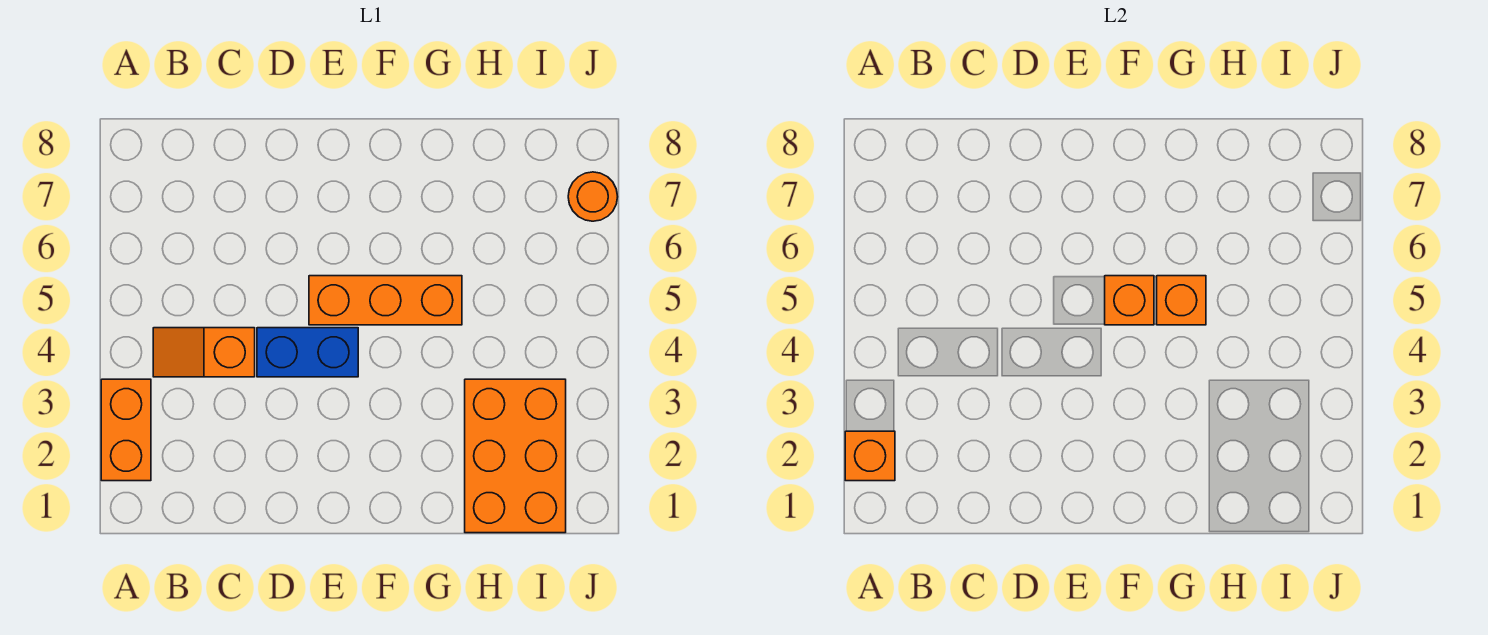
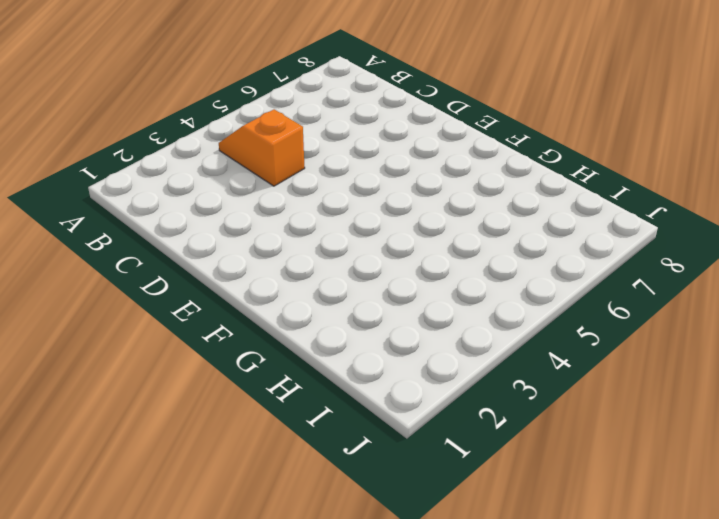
none -> orange brick A2:A3 level 1
none -> blue brick D4:E4 level 1

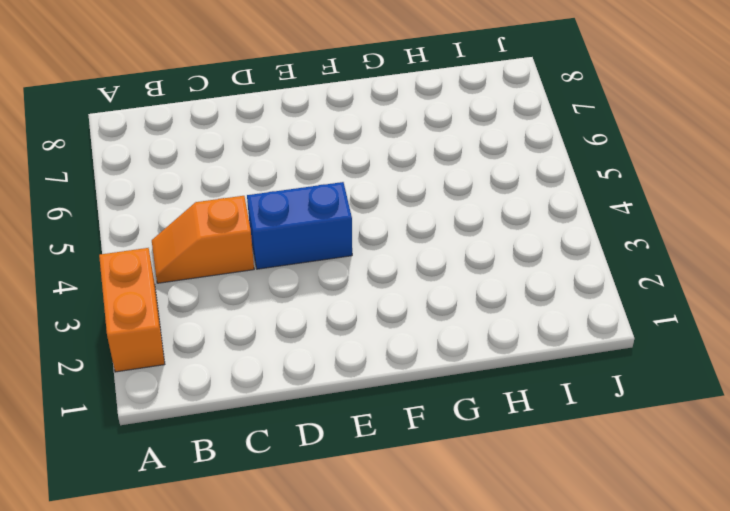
none -> orange brick E5:G5 level 1
none -> orange brick H1:I3 level 1

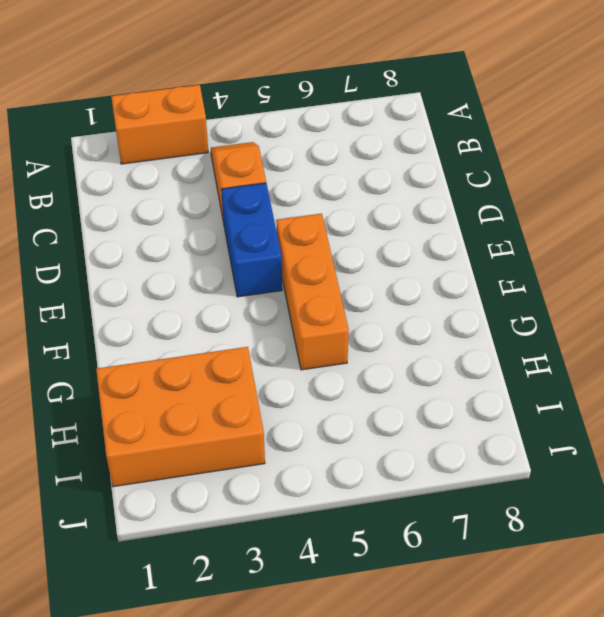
none -> orange round brick J7 level 1
none -> orange brick A2 level 2

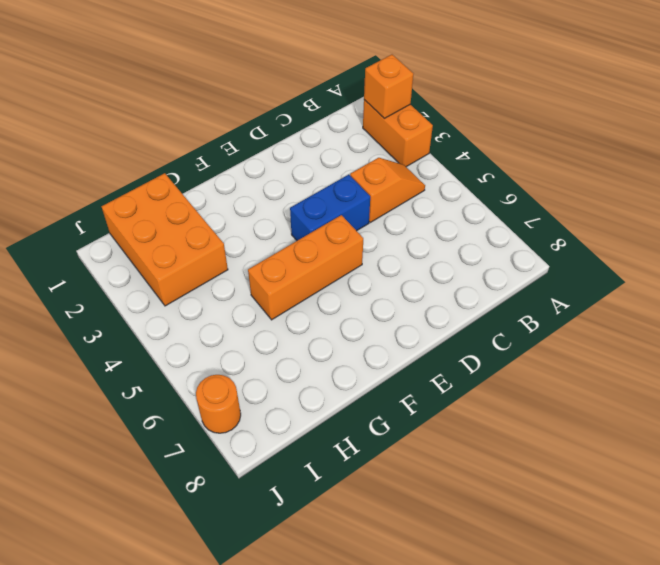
none -> orange brick F5 level 2
none -> orange brick G5 level 2

